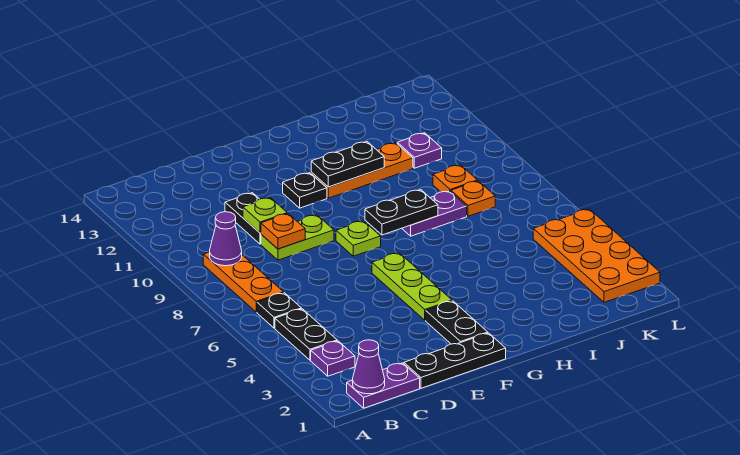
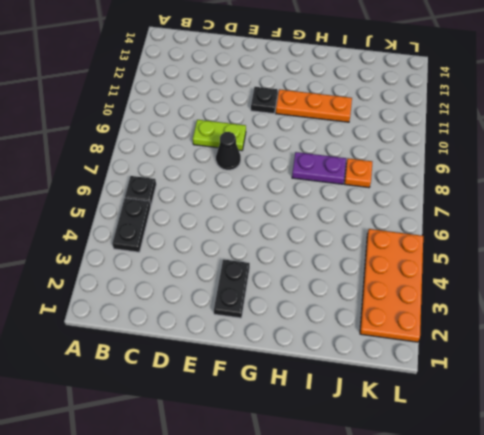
black cone E8 level 1 -> none
none -> purple plate B1:C1 level 1
none -> purple plate B3 level 1
none -> orange plate B7:B9 level 1

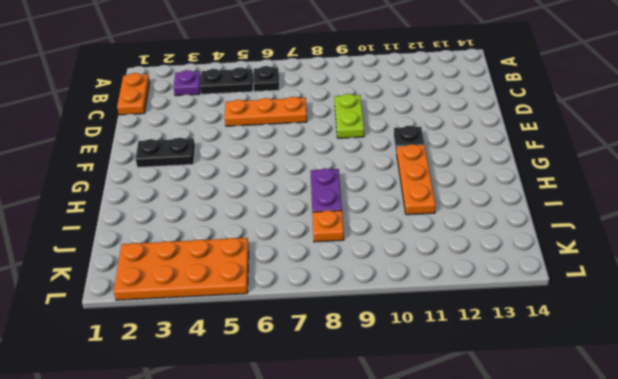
orange plate B1:C1 level 1 -> purple plate B1:C1 level 1
orange plate D5:D7 level 1 -> orange plate B7:B9 level 1
none -> black plate D1:F1 level 1
none -> black plate D10:D11 level 1
none -> lime plate F4:F6 level 1

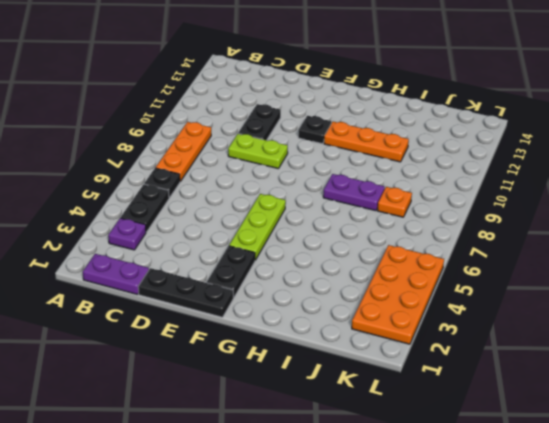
none -> lime plate F8 level 1
none -> orange plate J9 level 1
none -> purple plate J11 level 1

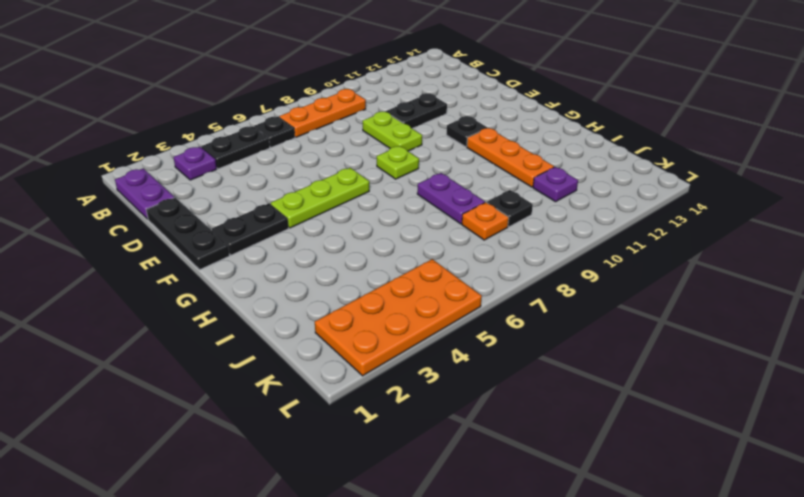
black plate J9 level 1 -> orange plate J9 level 1
none -> purple cone B1 level 2
none -> purple cone B9 level 2
none -> orange plate D9 level 2

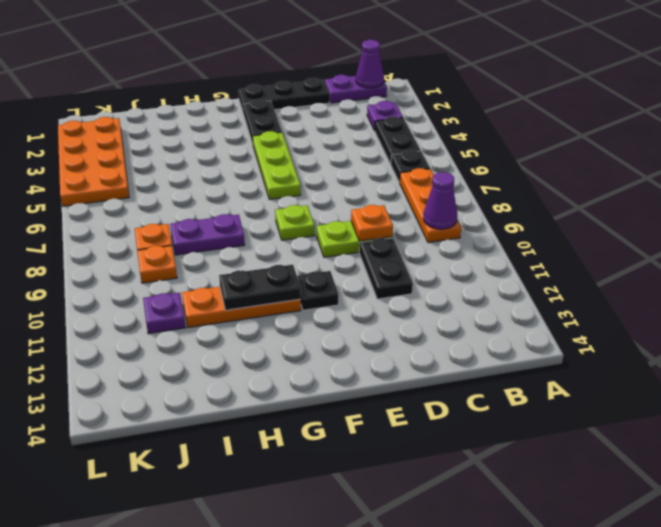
none -> lime plate D10 level 2
none -> black plate G8:H8 level 2

